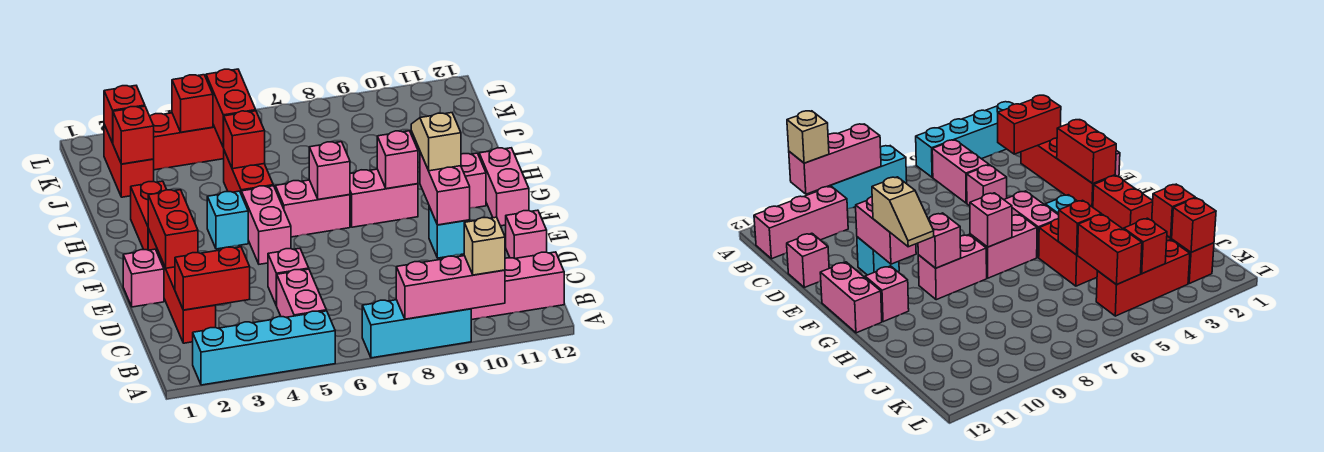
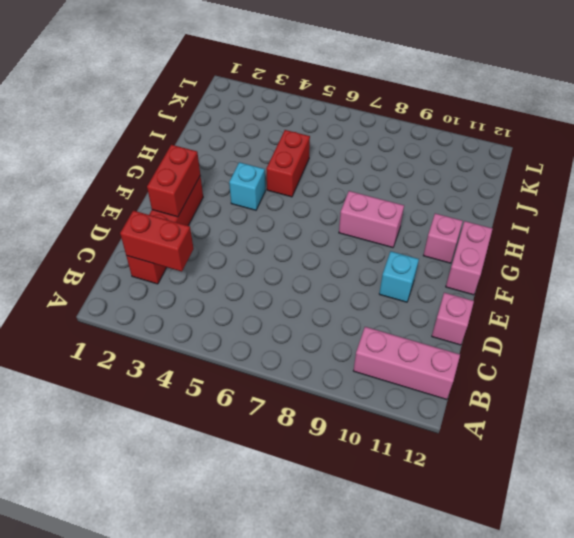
none -> cyan brick A2:A5 level 1
none -> cyan brick A7:A9 level 1
none -> pink brick B5:C5 level 1
none -> pink brick D5 level 1

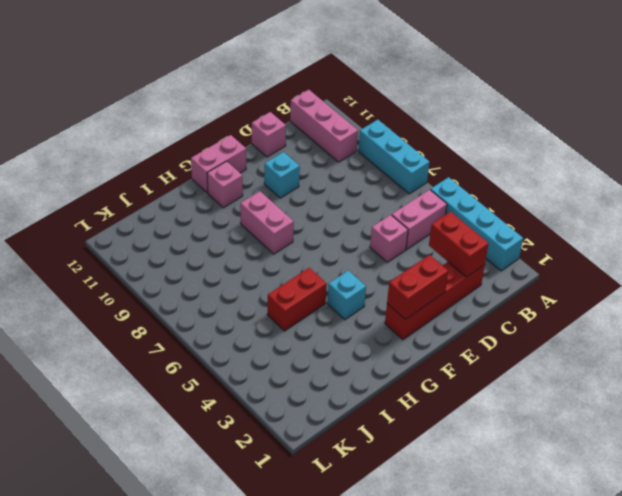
none -> pink brick E1 level 1
none -> pink brick F5:G5 level 1
none -> red brick G2:H2 level 1
none -> pink brick G6:G7 level 1

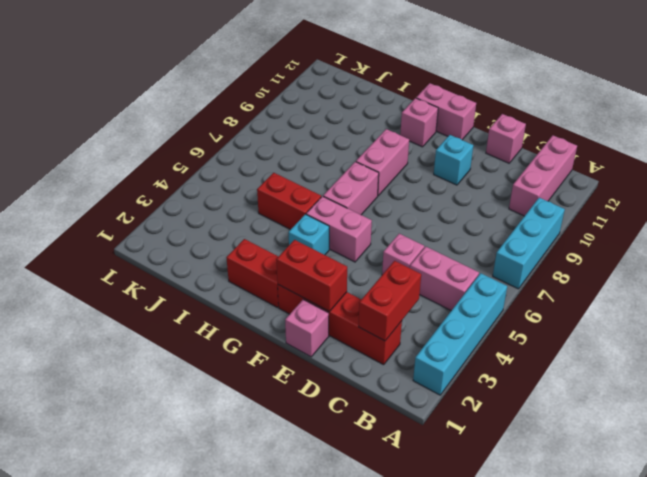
none -> red brick J2:K2 level 1
none -> red brick K3:K5 level 1
none -> pink brick A8:A10 level 2
none -> pink brick E10:F10 level 2

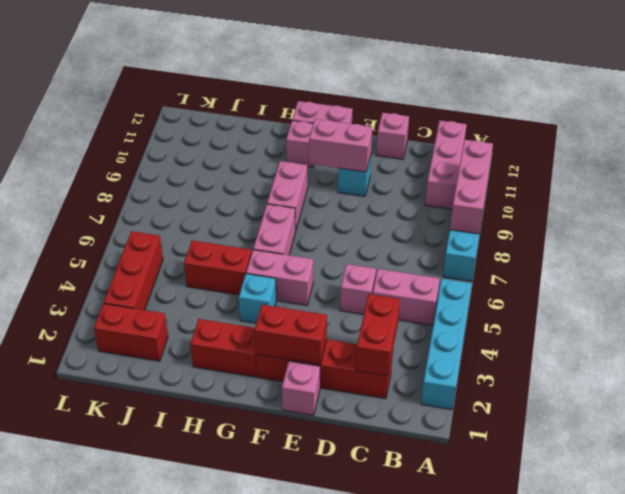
none -> pink brick G7 level 2
none -> pink brick G9 level 2
none -> red brick I5 level 2
none -> red brick J2 level 2

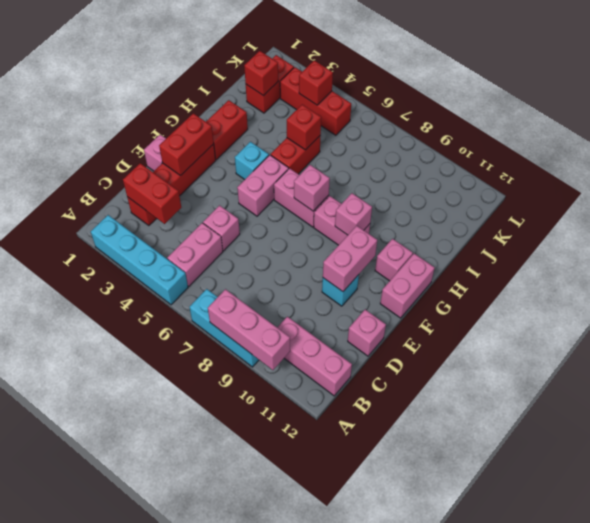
none -> red brick J5:K5 level 2
none -> red brick K2 level 2
none -> tan brick A10 level 3
none -> tan slope F10:G10 level 3 top F

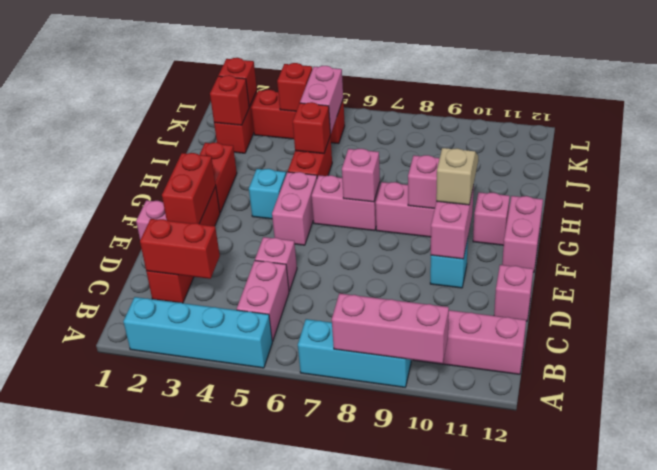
pink brick J5:K5 level 2 -> red brick J5:K5 level 2
none -> tan brick A10 level 3

